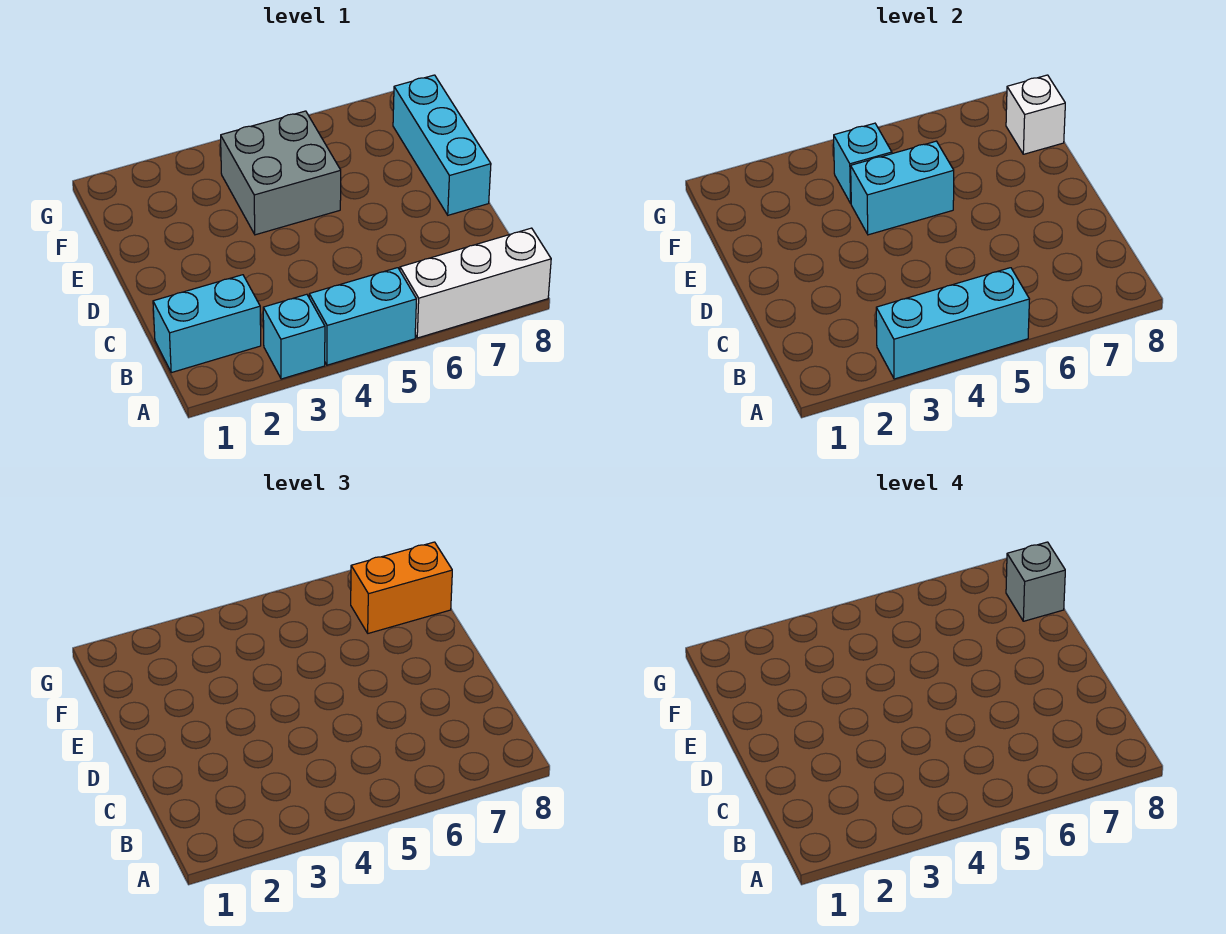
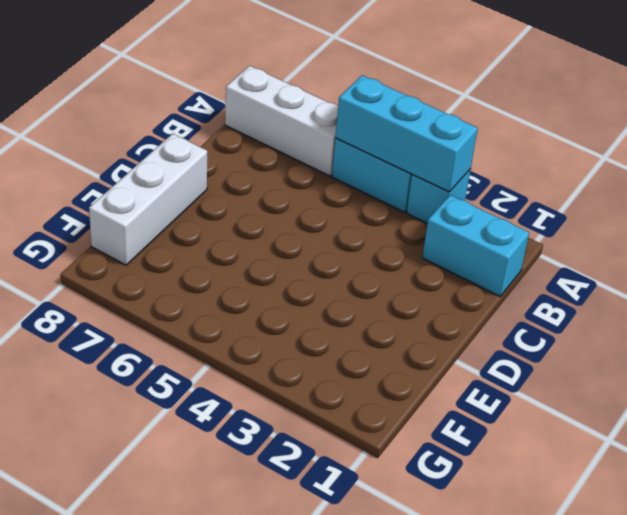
white brick D8:F8 level 1 -> cyan brick D8:F8 level 1
none -> grey brick E4:F5 level 1
none -> cyan brick E4:E5 level 2
none -> cyan brick F4 level 2

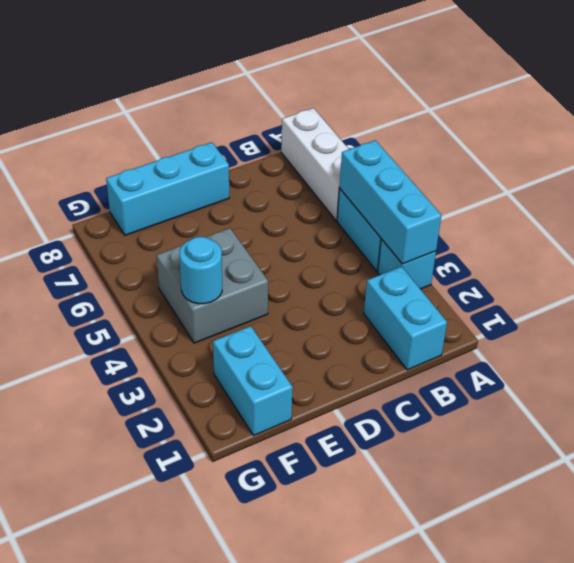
cyan brick F1:F2 level 1 -> cyan brick E4:E5 level 2
cyan round brick F4 level 2 -> cyan brick F4 level 2
none -> white brick F8 level 2
none -> orange brick F7:F8 level 3
none -> grey brick F8 level 4

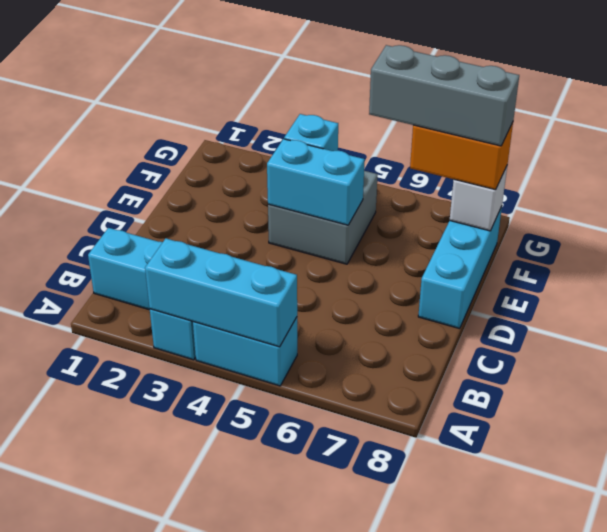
grey brick F6:F8 level 4 -> grey brick F8 level 4
none -> white brick A6:A8 level 1

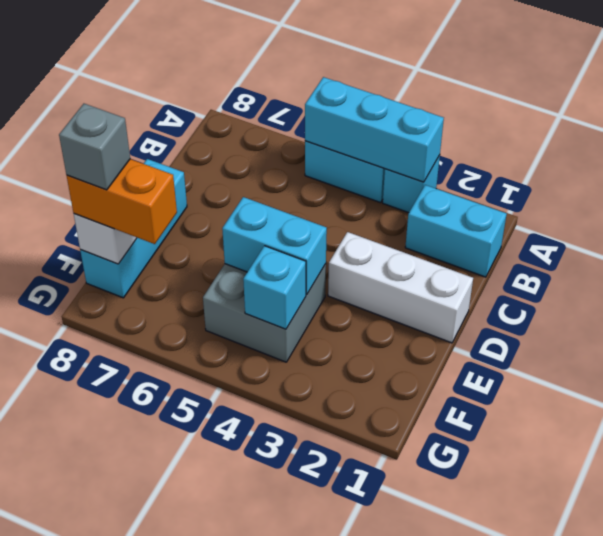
white brick D1:D3 level 1 -> white brick A6:A8 level 1

